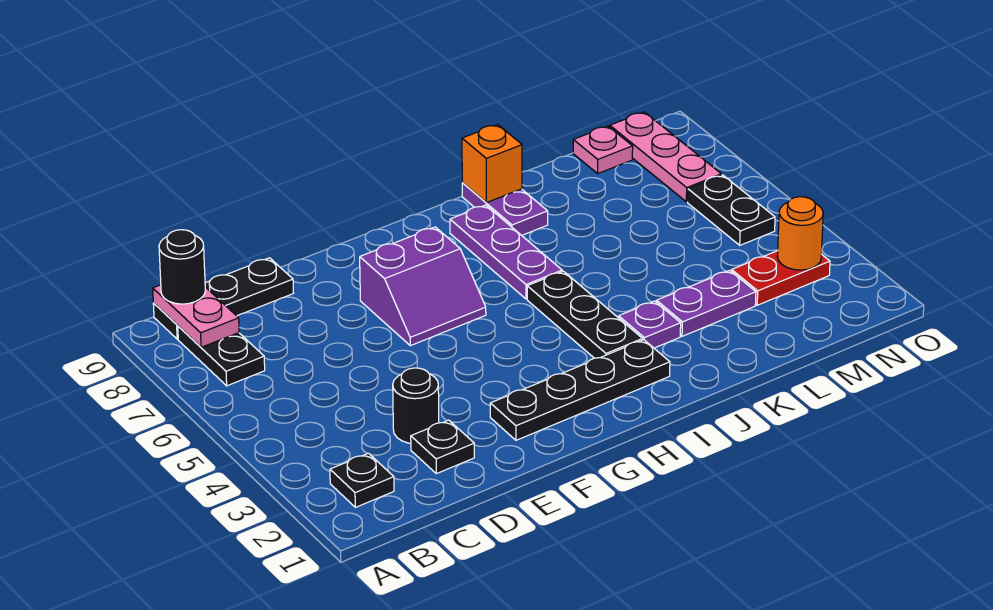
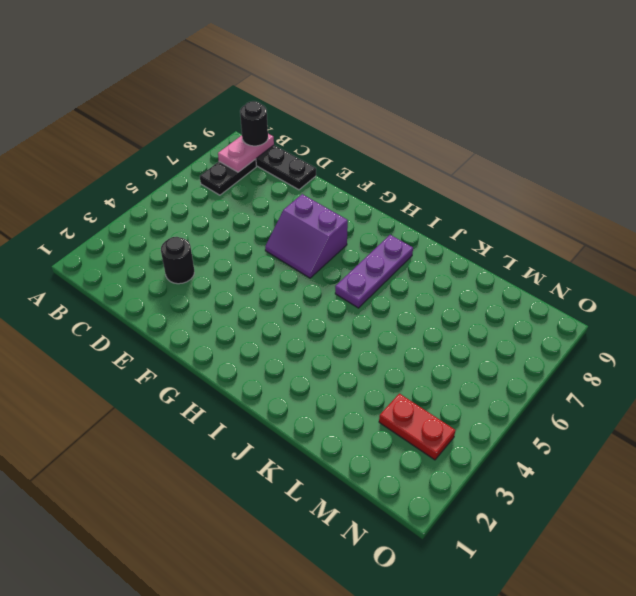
none -> black plate B2 level 1
none -> black plate D2 level 1
none -> black plate F2:I2 level 1

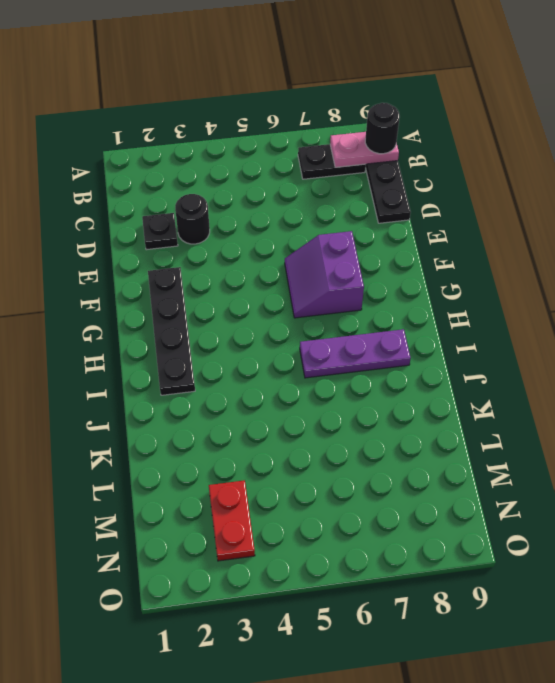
none -> black plate B2 level 1
none -> black plate I3:I5 level 1
none -> purple plate J3 level 1

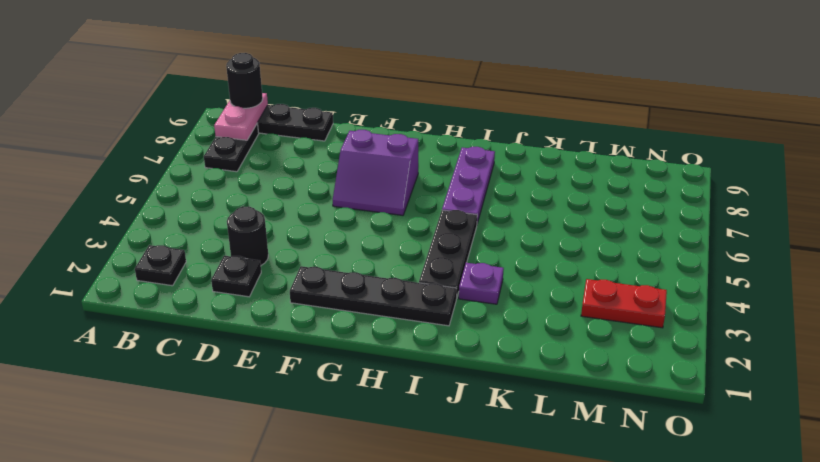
none -> purple plate J8:J9 level 1
none -> purple plate K3:L3 level 1
none -> pink plate M9 level 1

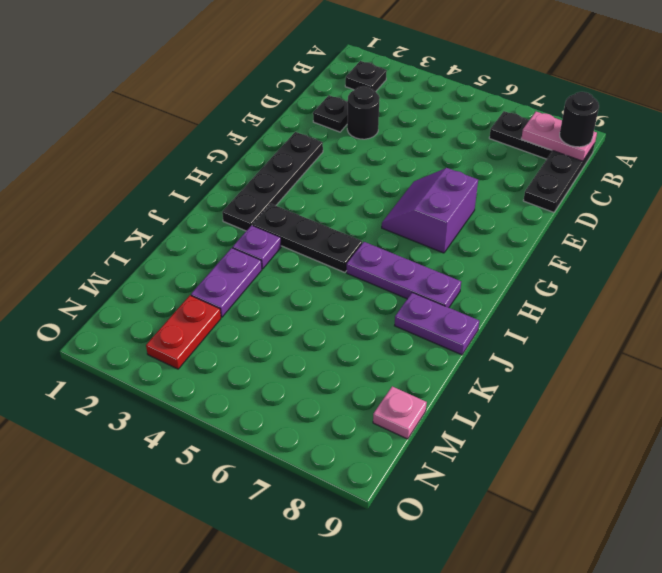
none -> black plate N5:N6 level 1
none -> pink plate N7:N9 level 1
none -> orange brick J9 level 2

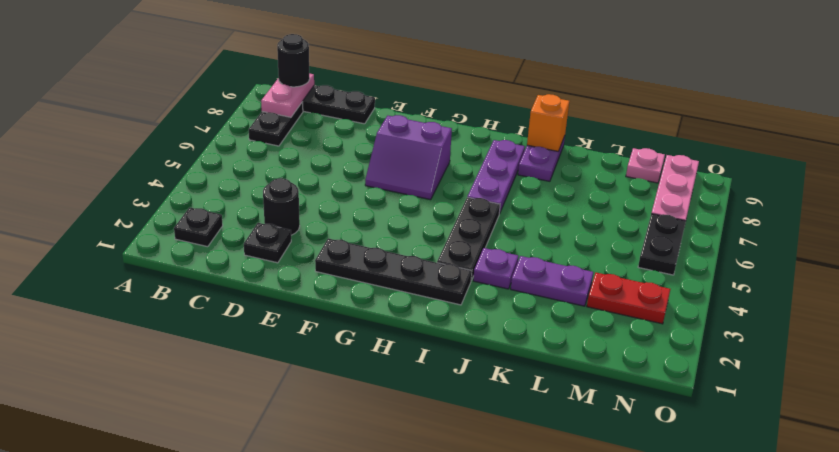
none -> orange round brick N3 level 2

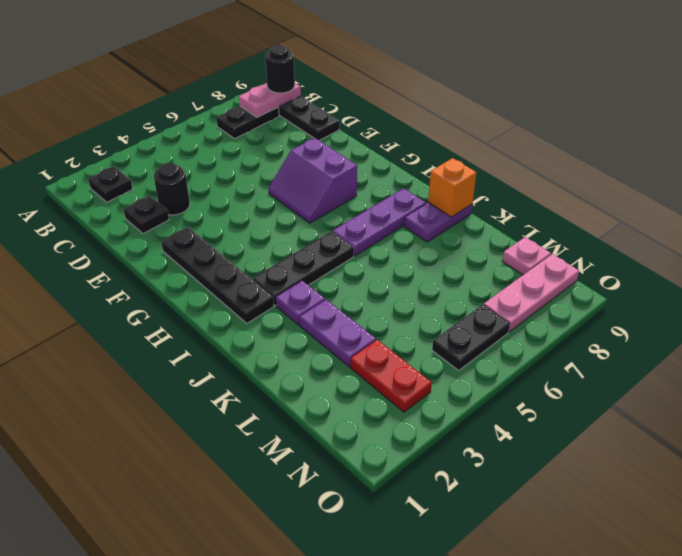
none -> orange round brick N3 level 2

